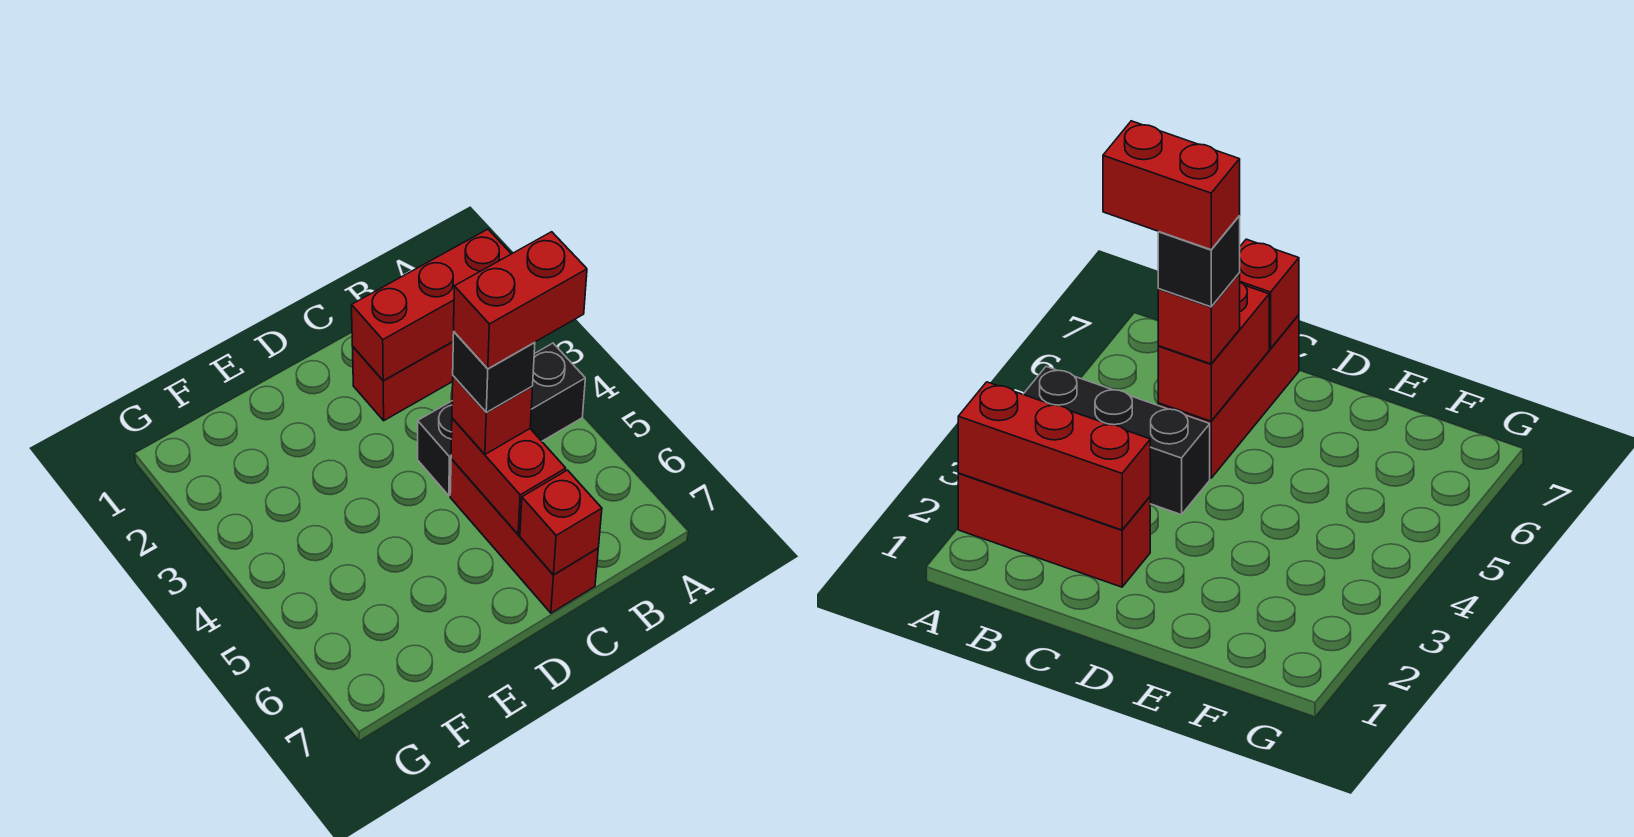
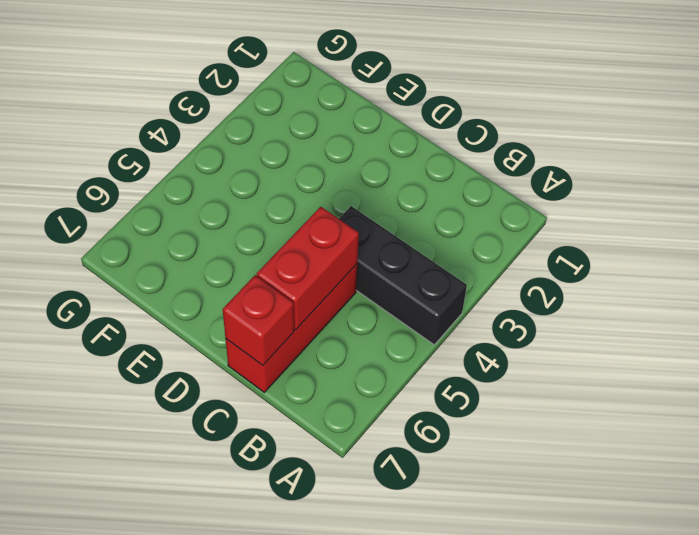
none -> red brick A2:C2 level 1
none -> red brick A2:C2 level 2

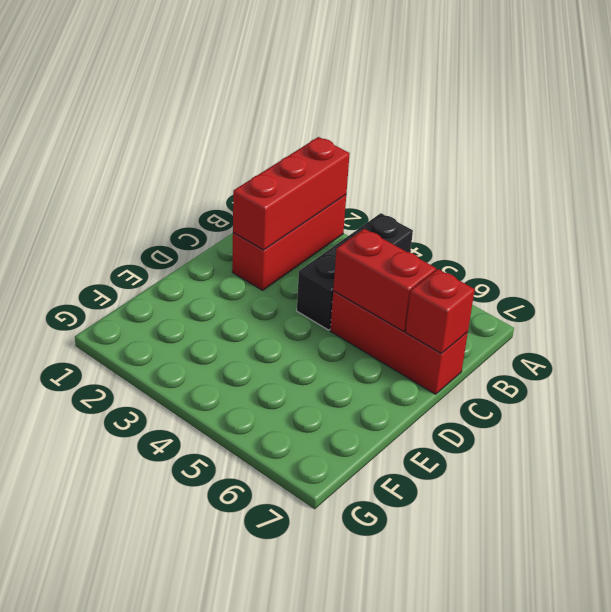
none -> red brick C5 level 3
none -> black brick C5 level 4

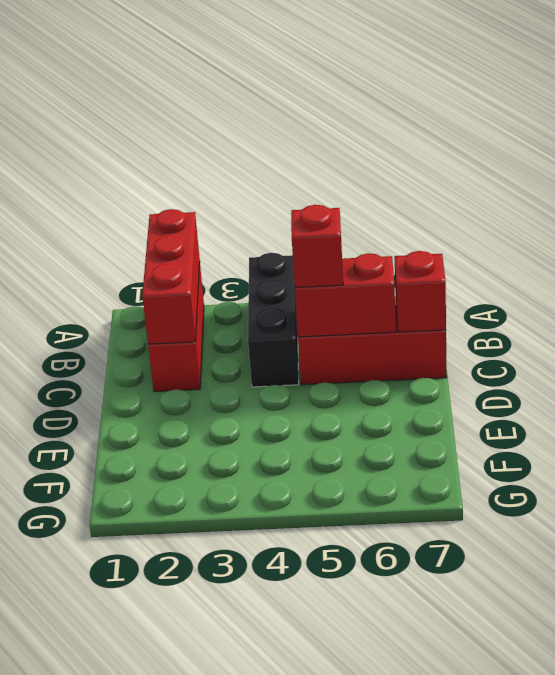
none -> black brick C5 level 4
none -> red brick B5:C5 level 5

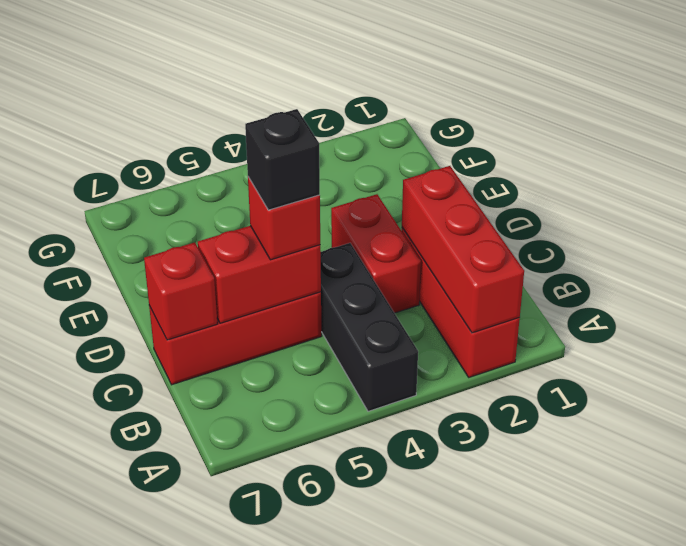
red brick C3:D3 level 1 -> red brick B5:C5 level 5

